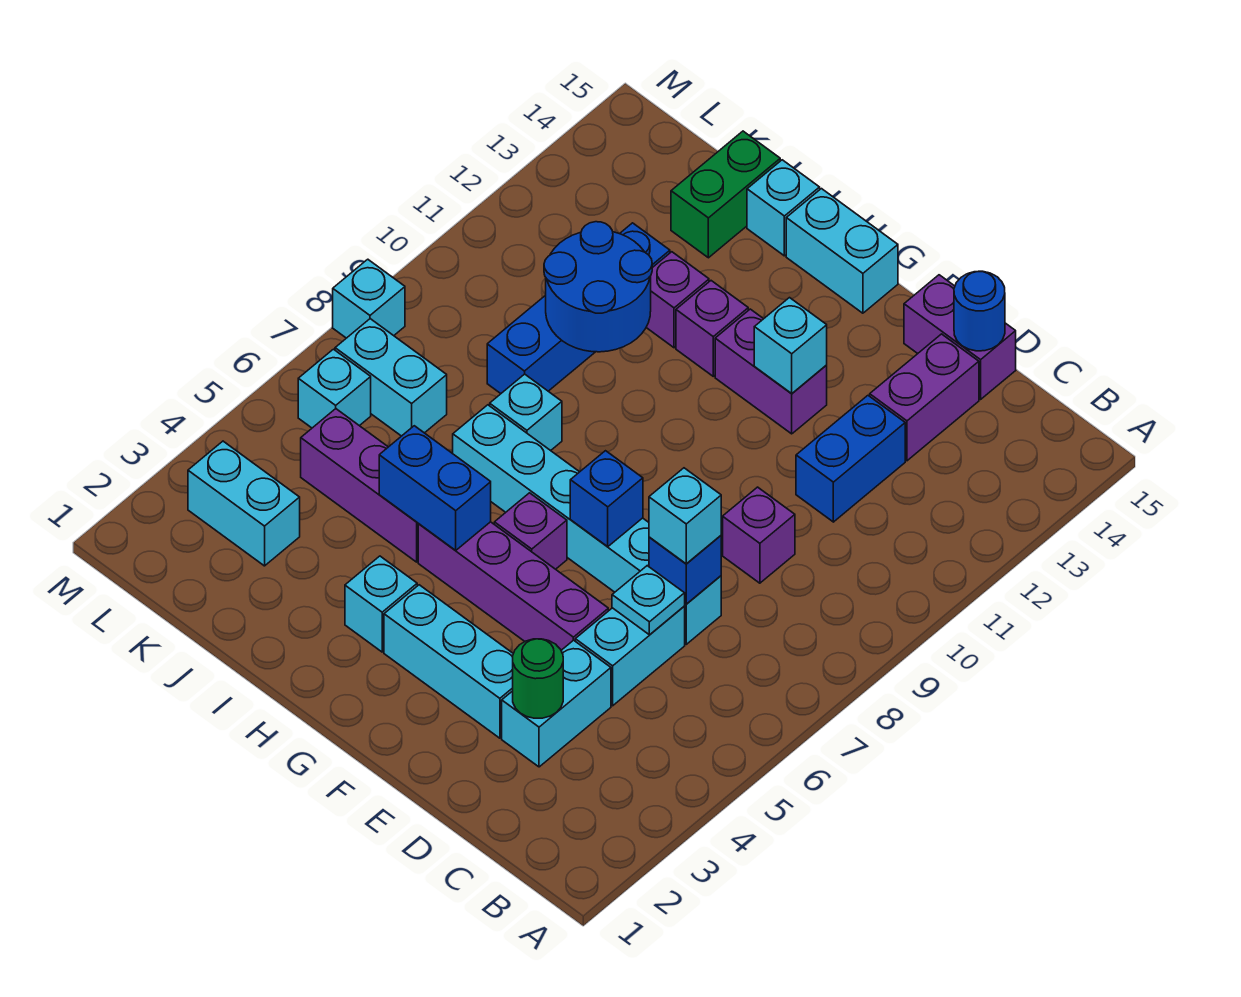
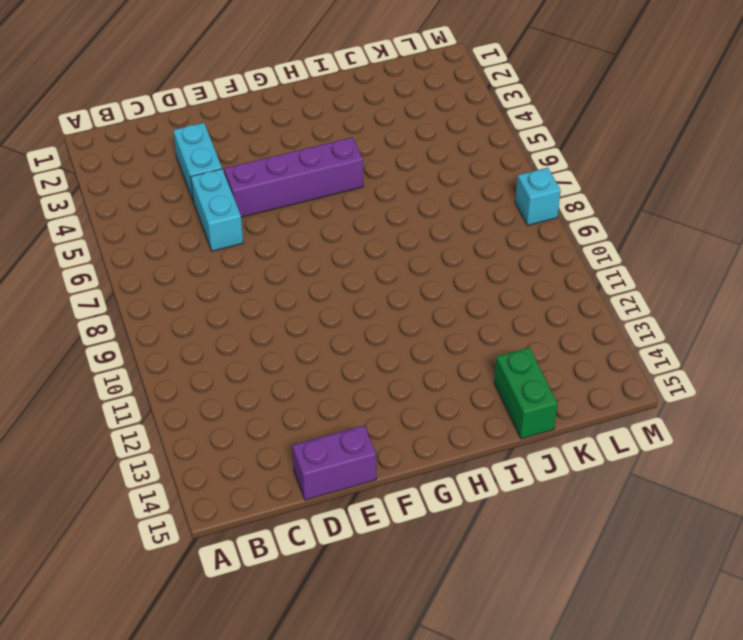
none -> cyan brick D7:I7 level 1
none -> purple brick D9 level 1
none -> blue brick D11:D12 level 1
none -> purple brick D13:D14 level 1

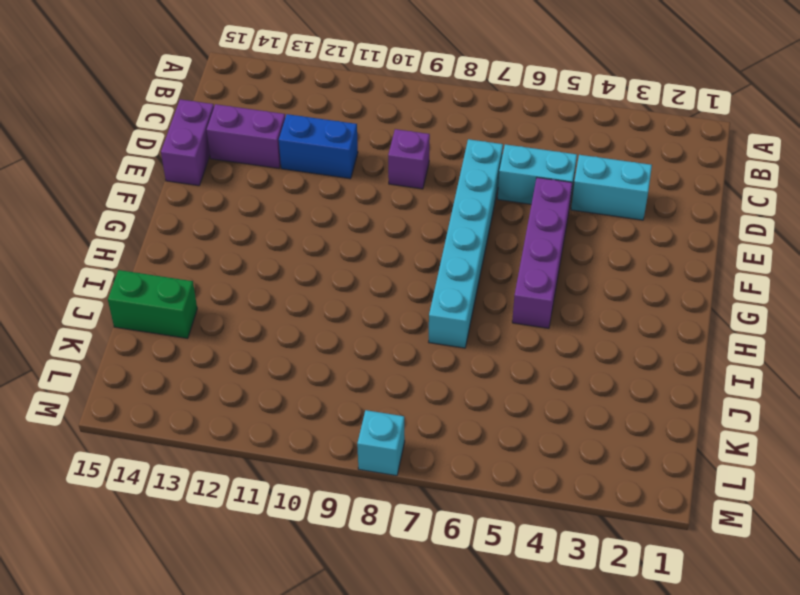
none -> cyan brick E3:G3 level 1
none -> purple brick F12:G12 level 1
none -> purple brick G6 level 1
none -> cyan brick G15:H15 level 1

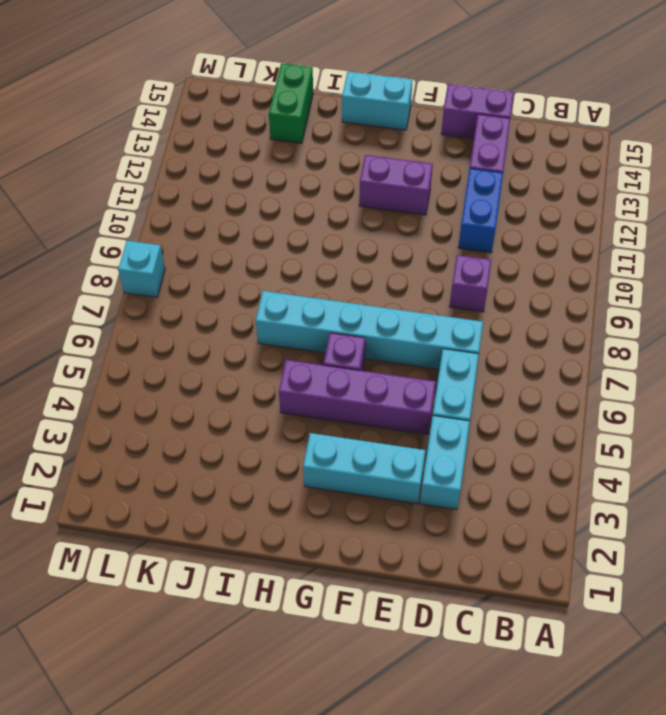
none -> cyan brick H3 level 1
none -> purple brick H12 level 1
none -> purple brick I5:K5 level 1
none -> cyan brick I8 level 1

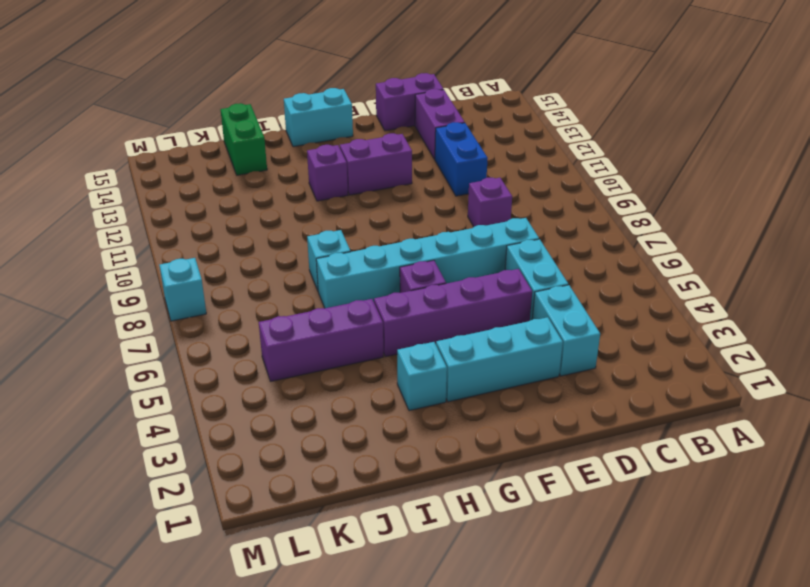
none -> purple brick I12 level 1
none -> cyan brick I15 level 1
none -> blue brick J9:J12 level 1
none -> cyan brick K3:L3 level 1

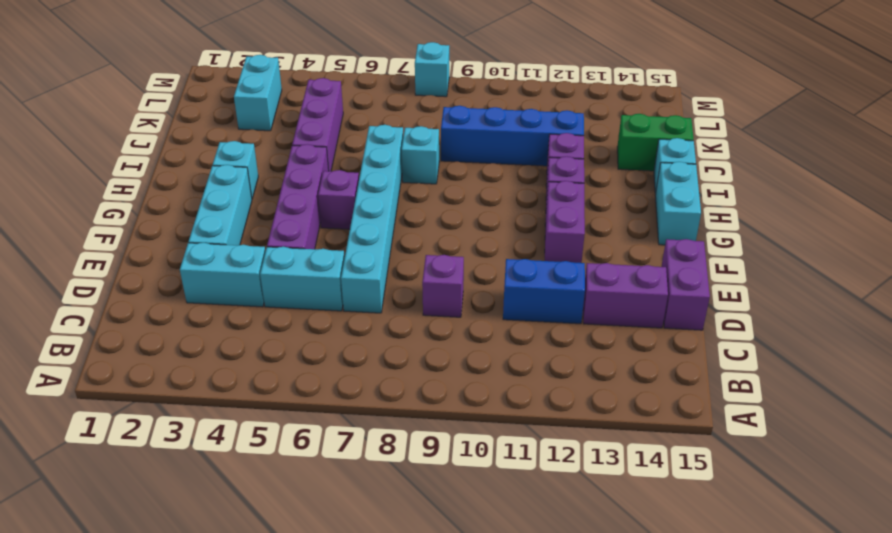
none -> cyan brick K7:L7 level 1
none -> cyan brick L6 level 1
none -> green round brick D3 level 2
none -> cyan plate D6 level 2

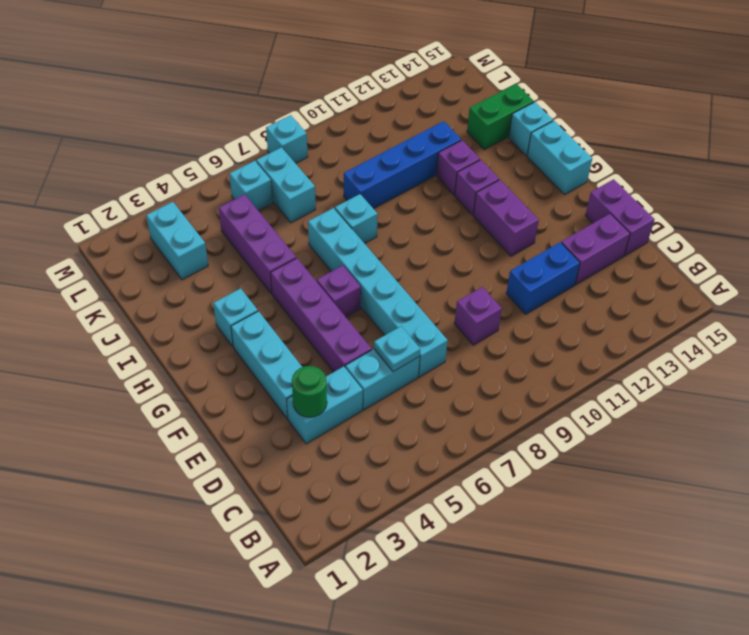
none -> blue brick D7 level 2
none -> blue round brick D15 level 2
none -> blue brick F7 level 2
none -> cyan brick F12 level 2

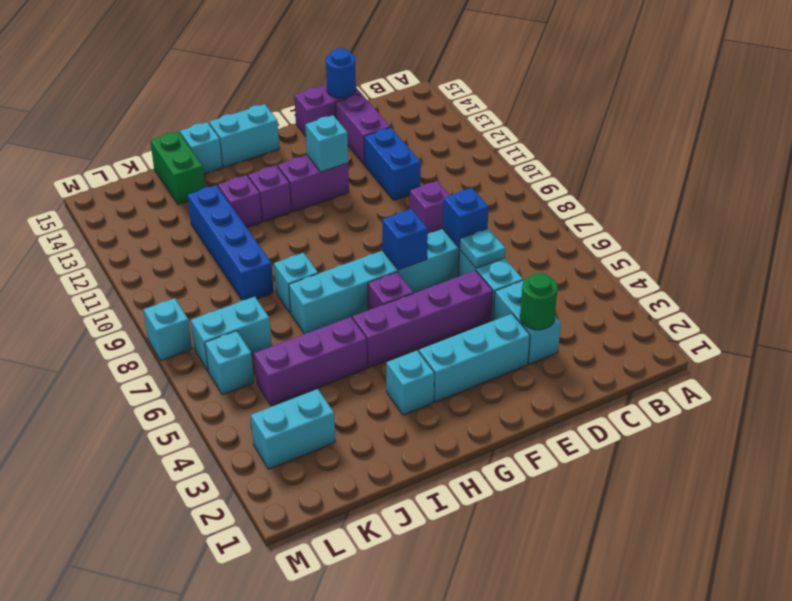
none -> blue brick H5:I5 level 2
none -> blue round brick I10:J11 level 2
none -> cyan brick D7 level 3

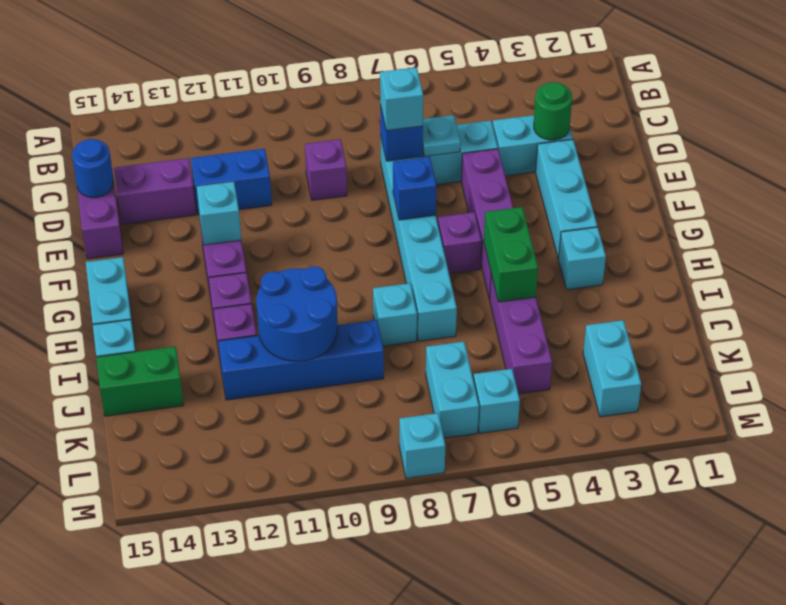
green brick H5:I5 level 2 -> blue brick H5:I5 level 2

